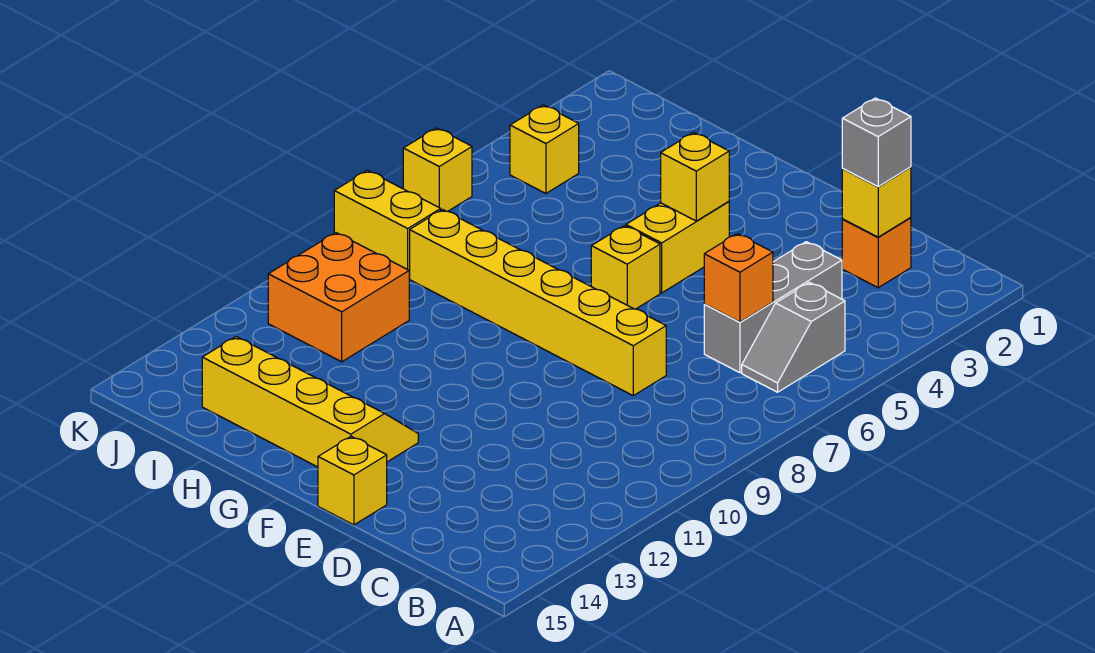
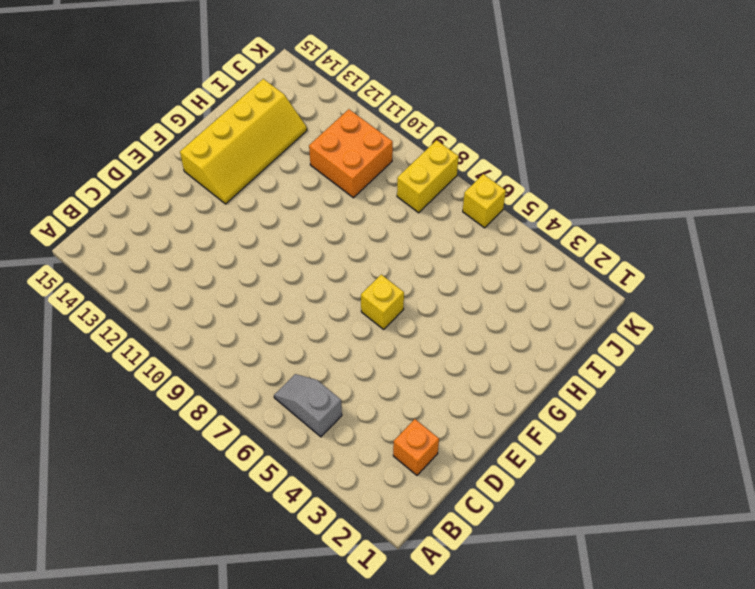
none -> grey brick C4:C6 level 1
none -> yellow brick D8:I8 level 1
none -> yellow brick E15 level 1

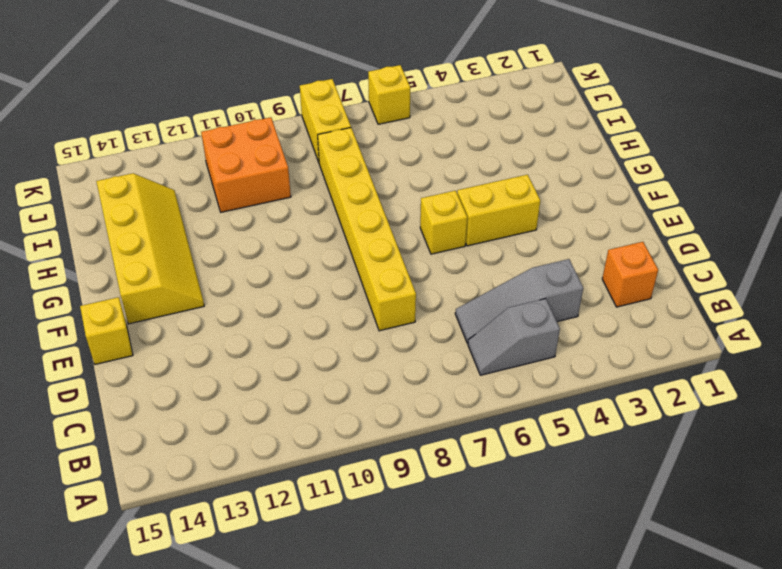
grey slope C4:C6 level 1 top 4 -> grey brick C4:C6 level 1
none -> yellow brick J4 level 1
none -> yellow brick C2 level 2
none -> orange brick C6 level 2

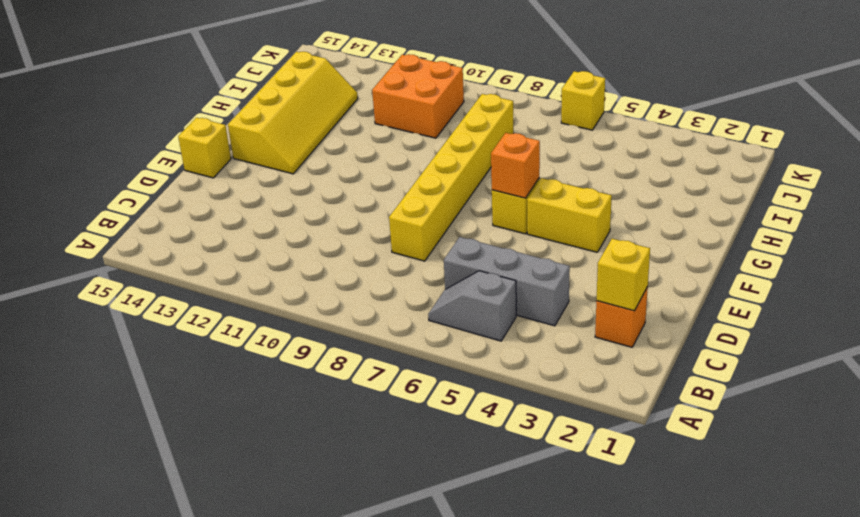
orange brick F6 level 2 -> orange brick C6 level 2
none -> yellow brick J4 level 1
none -> yellow brick J8:K8 level 1
none -> yellow brick F4 level 2

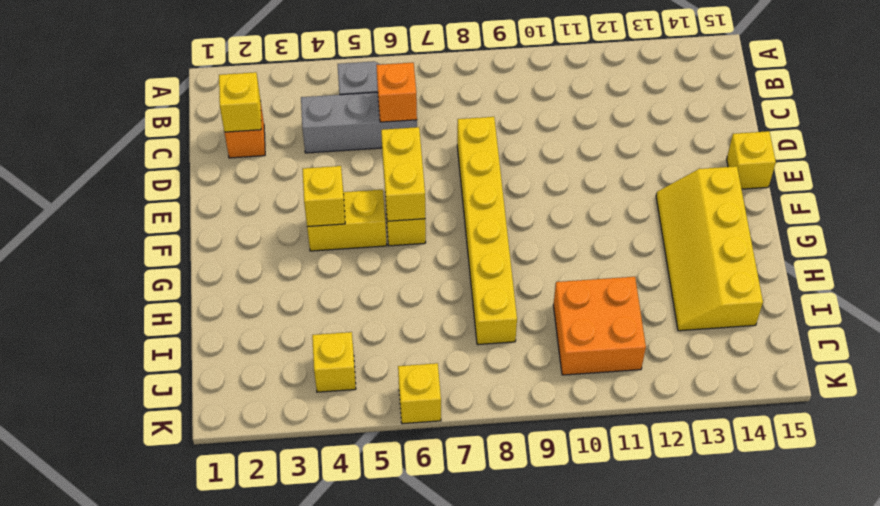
yellow brick E6:F6 level 2 -> yellow brick J8:K8 level 1
none -> grey brick C2 level 3

